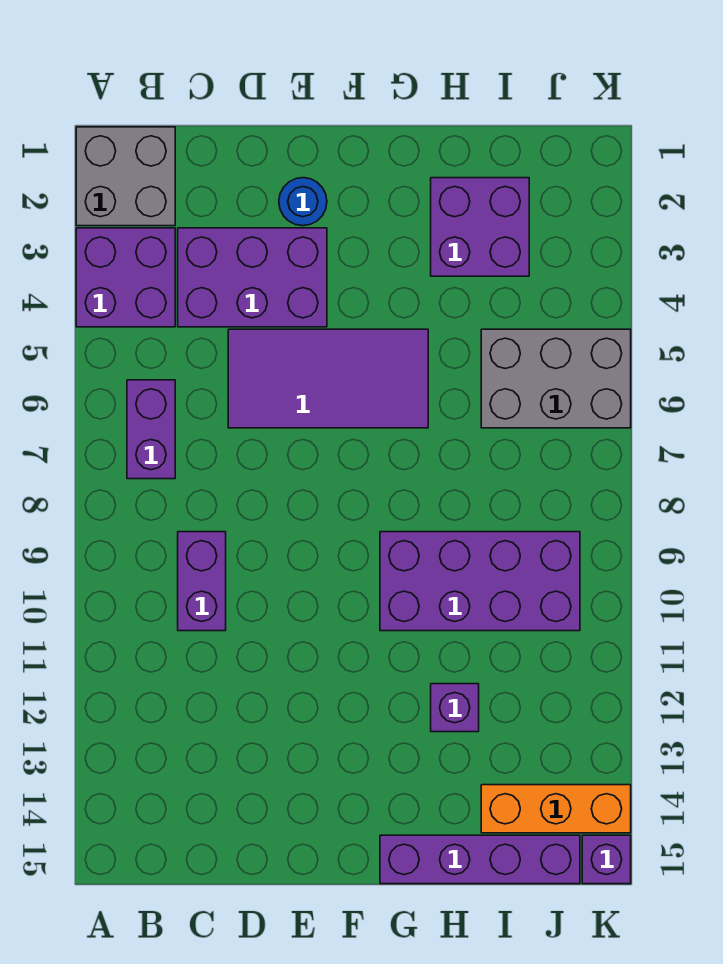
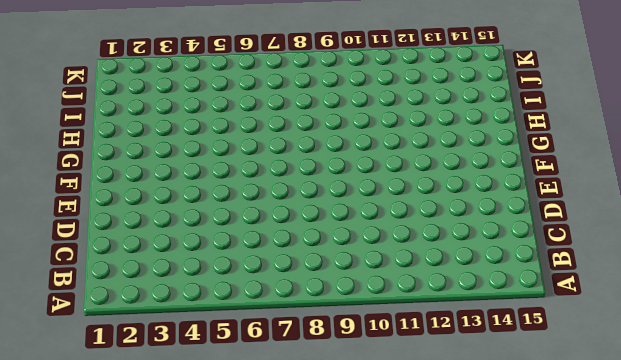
none -> grey brick A1:B2 level 1
none -> purple brick A3:B4 level 1
none -> purple brick B6:B7 level 1

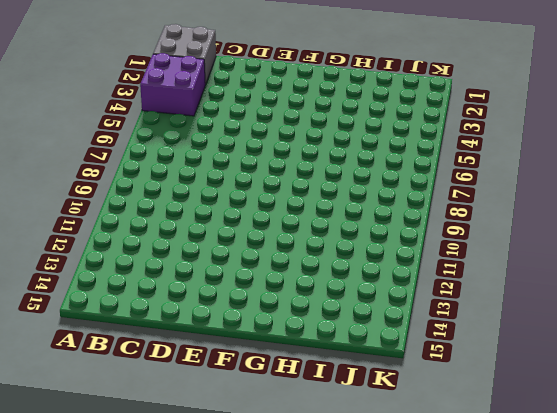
none -> purple brick B6:B7 level 1
none -> purple brick C3:E4 level 1
none -> purple brick C9:C10 level 1

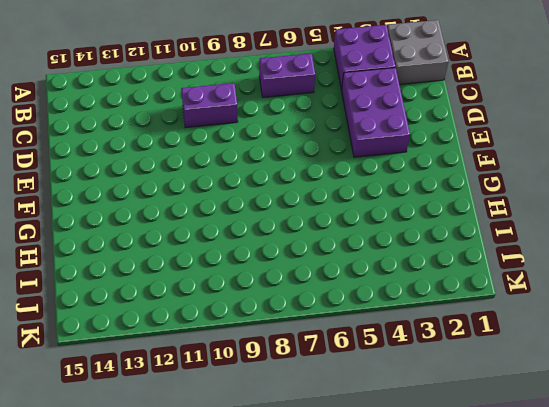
none -> purple tile D5:G6 level 1
none -> blue round brick E2 level 1
none -> purple brick G9:J10 level 1

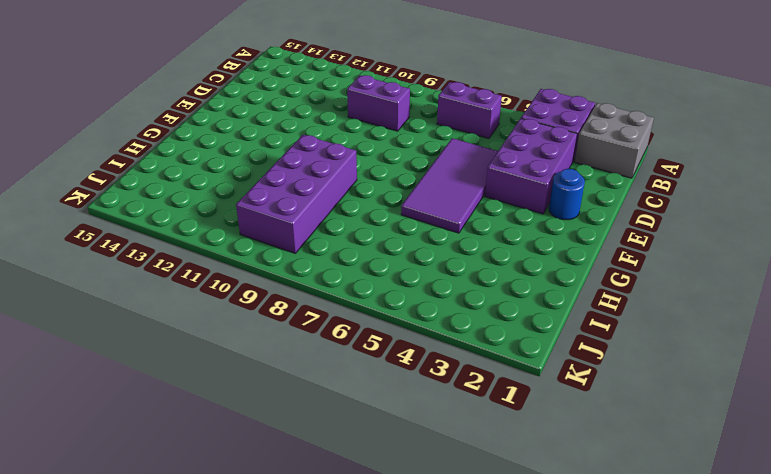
none -> purple brick G15:J15 level 1
none -> purple brick H2:I3 level 1
none -> purple brick H12 level 1

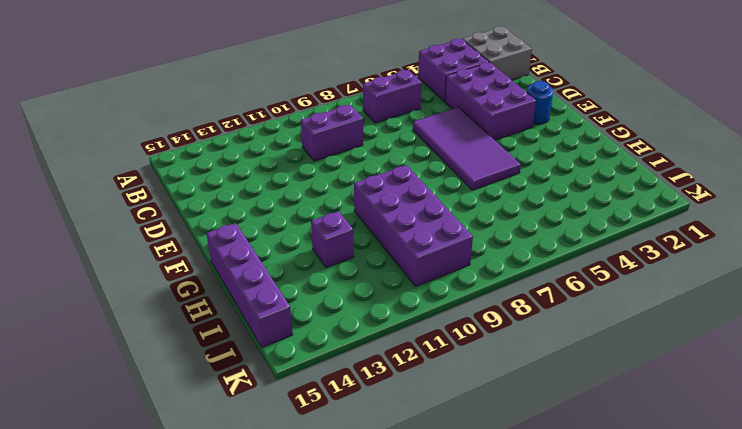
none -> purple brick H2:I3 level 1
none -> grey brick I5:K6 level 1
none -> orange brick I14:K14 level 1

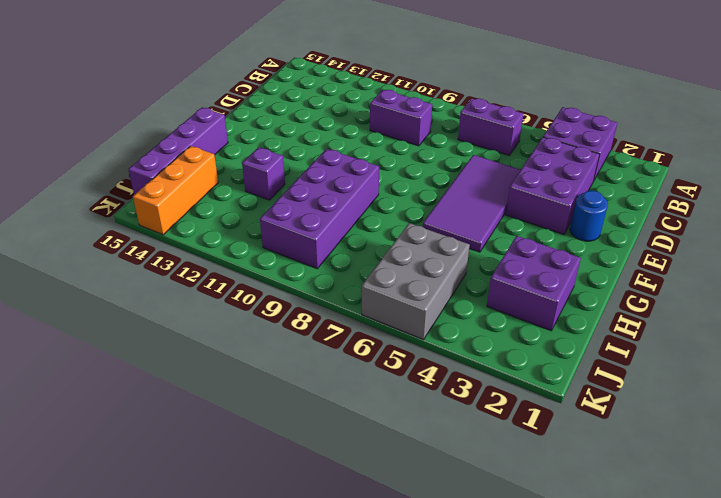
none -> grey brick A1:B2 level 1
none -> purple brick K15 level 1

